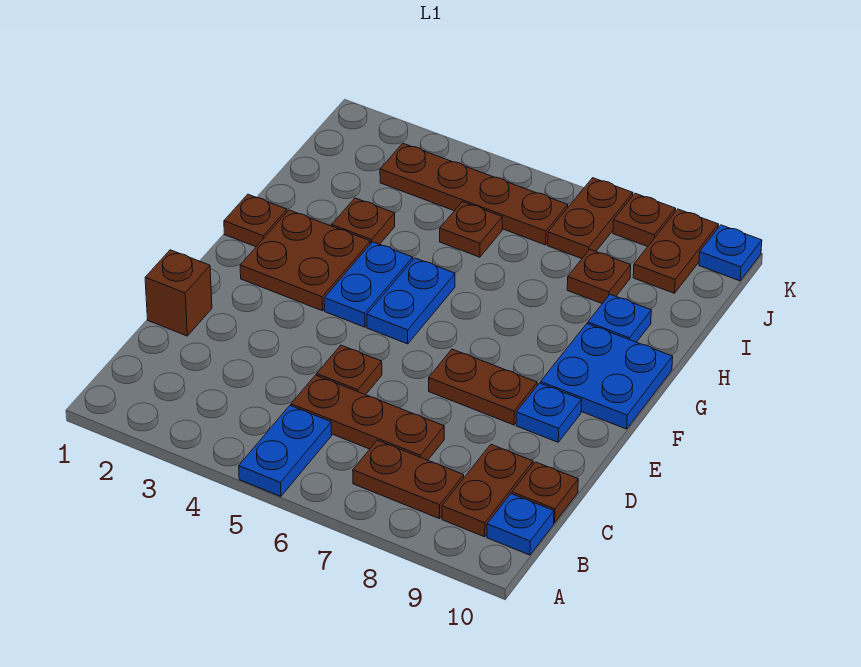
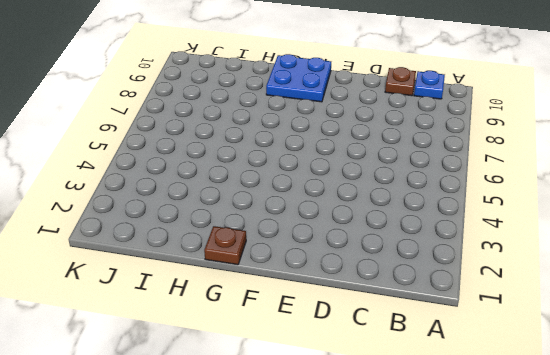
none -> blue plate A5:B5 level 1
none -> brown plate B7:B8 level 1
none -> brown plate B9:C9 level 1

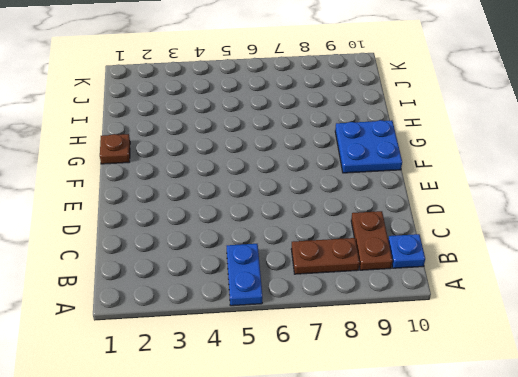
none -> brown plate C5:C7 level 1
none -> brown plate C10 level 1
none -> brown brick D1 level 1

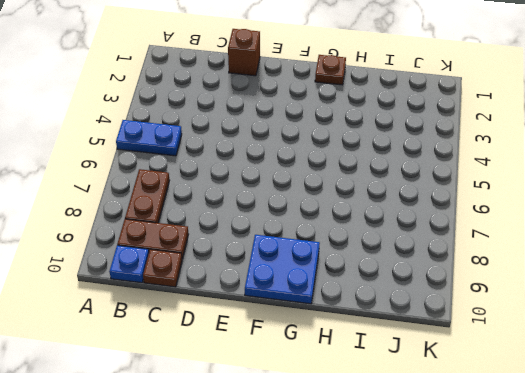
none -> brown plate C5:C7 level 1
none -> brown plate D5 level 1
none -> brown plate E7:E8 level 1

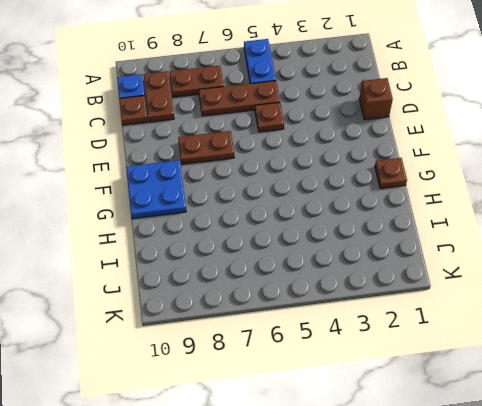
none -> blue plate E9 level 1
none -> brown plate F2:G3 level 1
none -> blue plate F4:G4 level 1

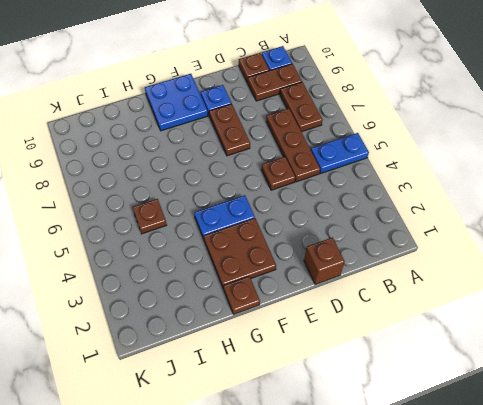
none -> blue plate F5:G5 level 1
none -> brown plate H3 level 1
none -> blue plate H9 level 1

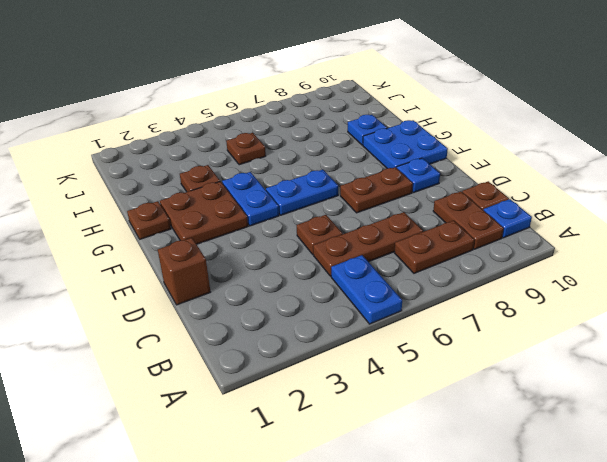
blue plate F5:F6 level 1 -> blue plate F5:G5 level 1
none -> brown plate I8 level 1
none -> brown plate J3:J6 level 1
none -> brown plate J7:K7 level 1

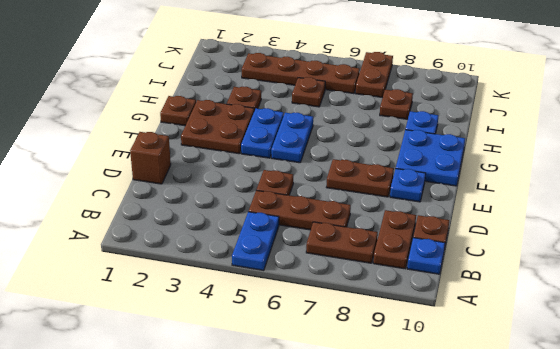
none -> brown plate J9:K9 level 1
none -> brown plate K8 level 1
none -> blue plate K10 level 1

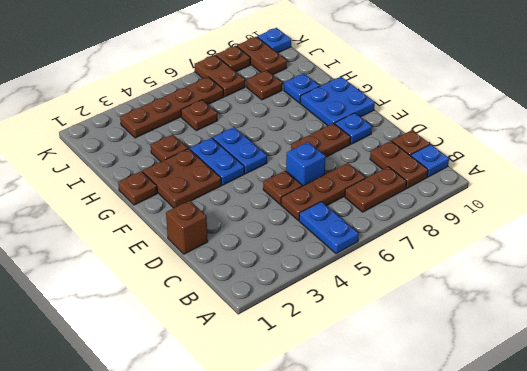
blue brick D6 level 1 -> none

